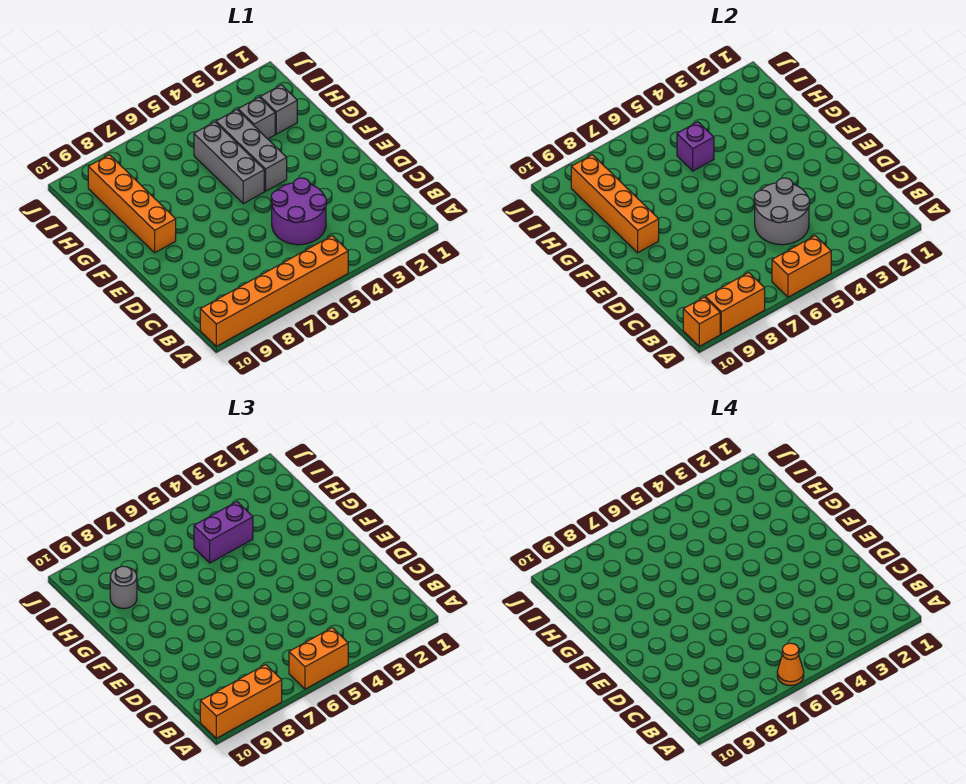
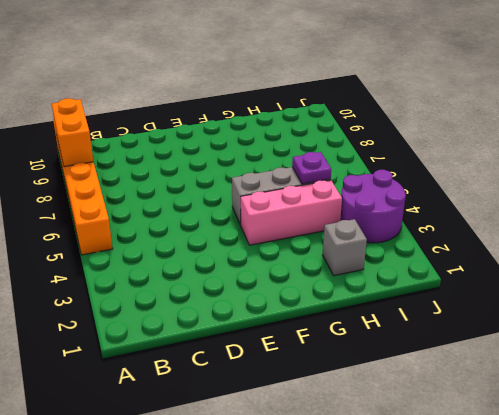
pink brick F4:H4 level 1 -> grey brick F4:H4 level 1
purple plate H5 level 2 -> purple brick H5 level 2
purple round brick I3:J4 level 1 -> purple round brick C4:D5 level 1
none -> orange brick F9:I9 level 1
none -> grey brick H3 level 1
none -> orange brick A5:A6 level 2

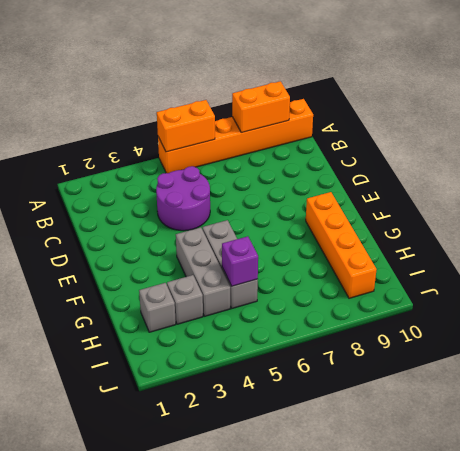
none -> orange brick A10 level 2
none -> grey round brick C4:D5 level 2
none -> orange brick F9:I9 level 2

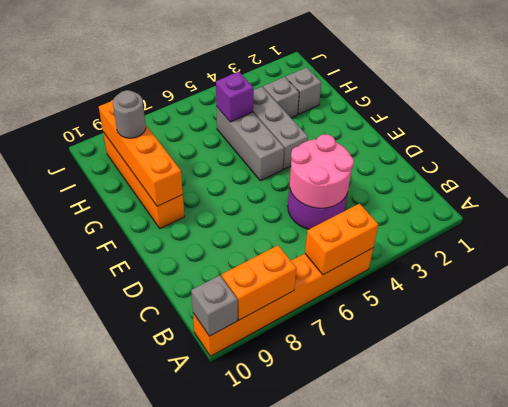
grey brick A10 level 2 -> orange brick A10 level 2
pink round brick C4:D5 level 2 -> grey round brick C4:D5 level 2
none -> orange brick A5:A6 level 3
none -> orange brick A8:A10 level 3
none -> purple brick H4:H5 level 3

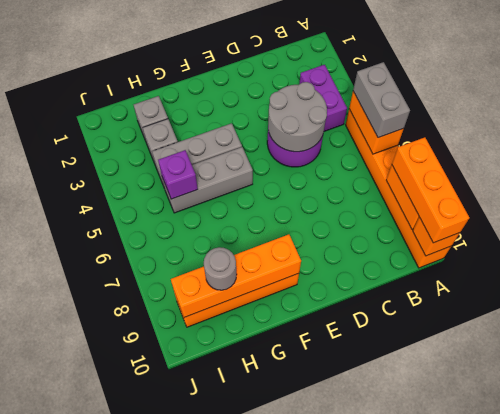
grey brick A5:A6 level 3 -> orange brick A5:A6 level 3
purple brick B3:B4 level 1 -> purple brick H4:H5 level 3
none -> orange cone A6 level 4

